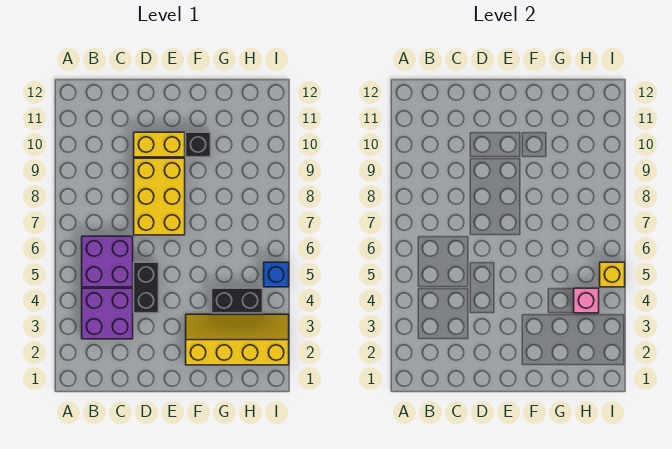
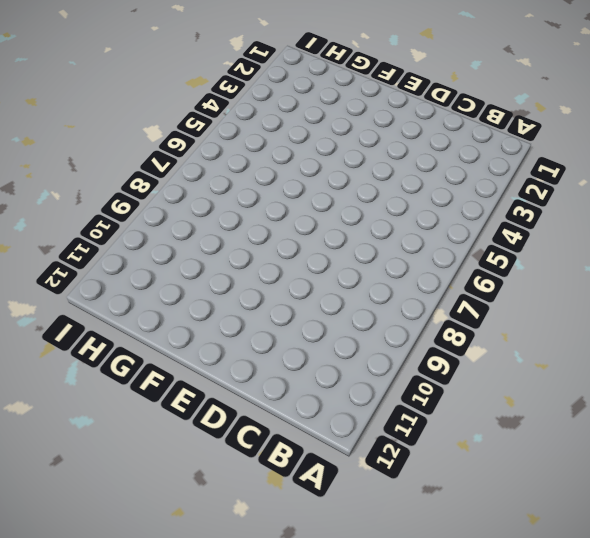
none -> purple brick B3:C4 level 1
none -> purple brick B5:C6 level 1

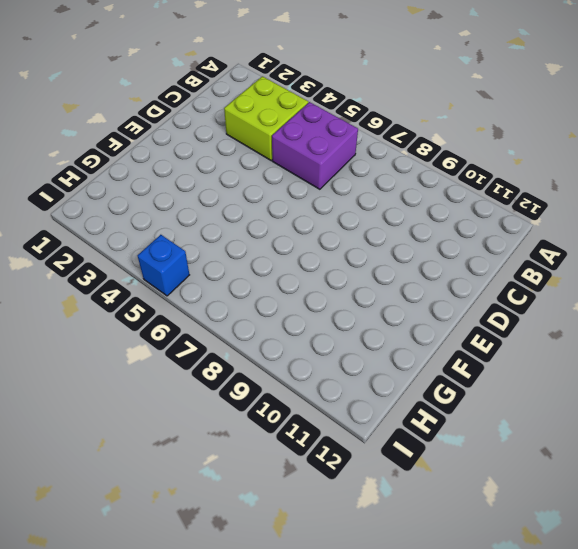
lime brick B3:C4 level 1 -> purple brick B3:C4 level 1
none -> black brick D4:D5 level 1
none -> yellow brick D7:E9 level 1

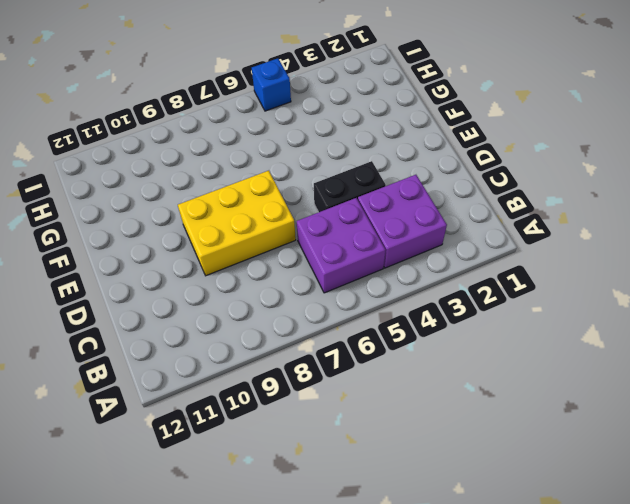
none -> yellow brick D10:E10 level 1
none -> yellow slope F2:I3 level 1 top 2

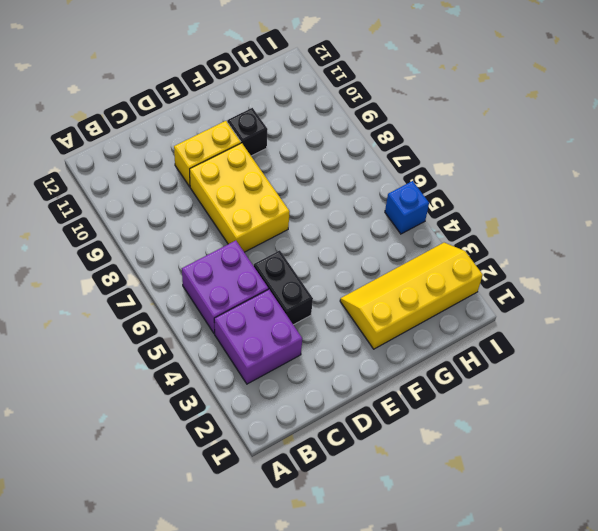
none -> black brick G4:H4 level 1
none -> pink brick H4 level 2

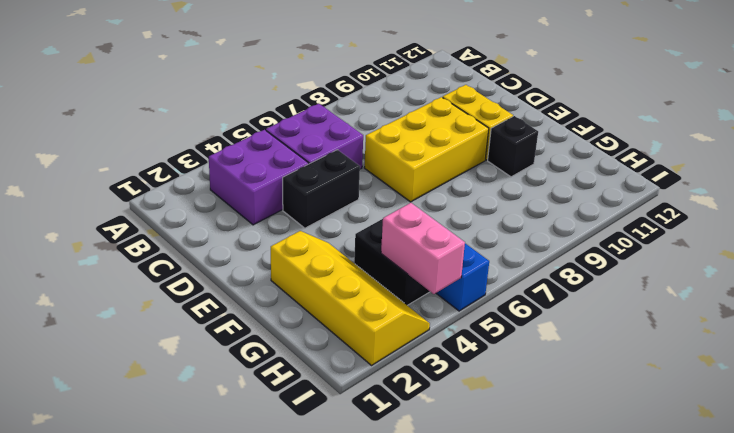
pink brick H4:I4 level 2 -> pink brick H4 level 2
none -> yellow brick I5 level 2

